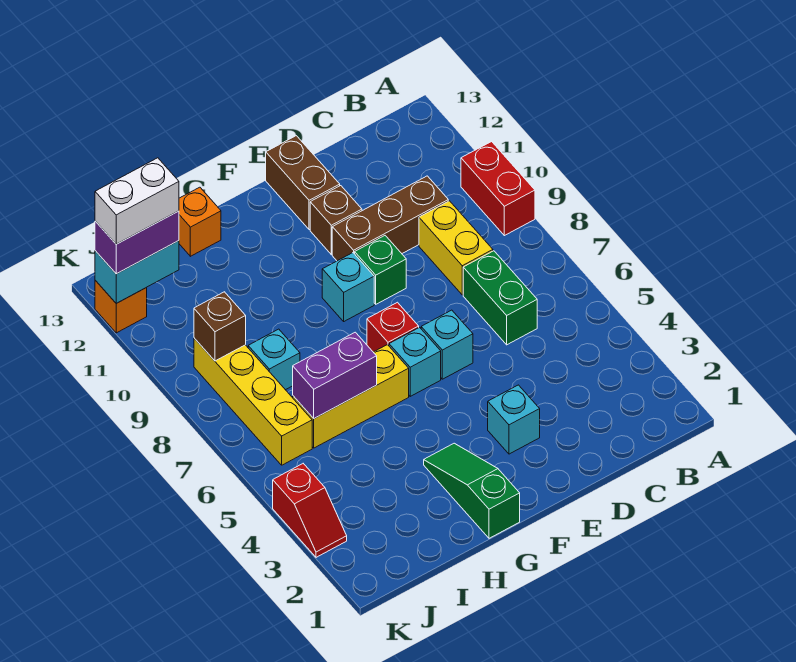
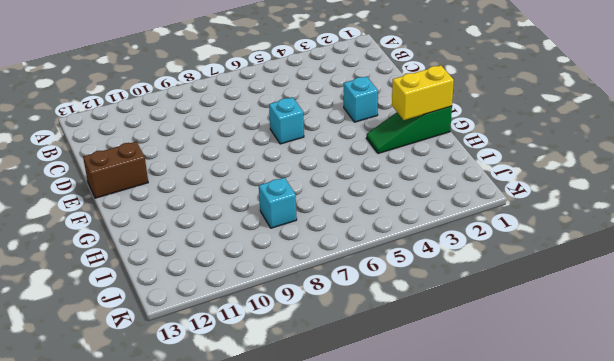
yellow brick G1:G2 level 2 -> yellow brick C8:C9 level 1
none -> red brick A9:A10 level 1
none -> green brick C6:C7 level 1
none -> brown brick C10:E10 level 1

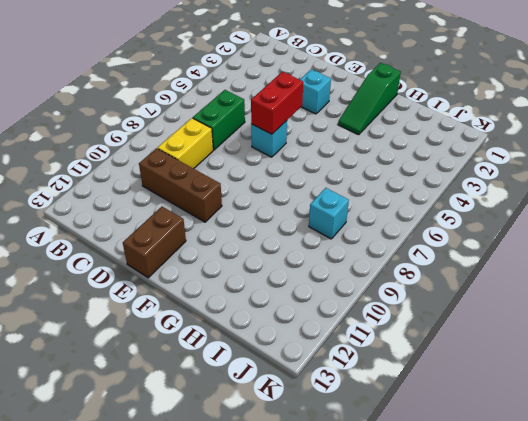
red brick E5:E6 level 2 -> red brick A9:A10 level 1
none -> green brick E9 level 1
none -> brown brick E11 level 1
none -> cyan brick F6 level 1

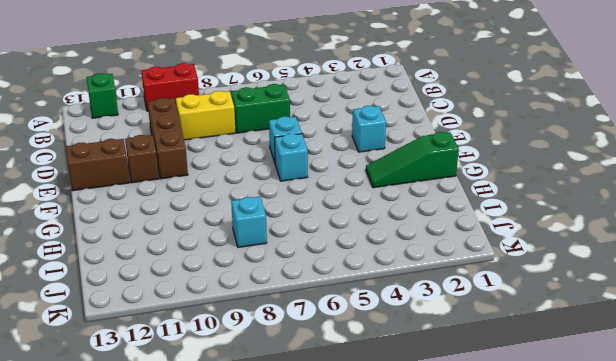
green brick A12 level 1 -> green brick E9 level 1
none -> red brick F7 level 1
none -> cyan brick F9 level 1
none -> yellow brick G6:I6 level 1

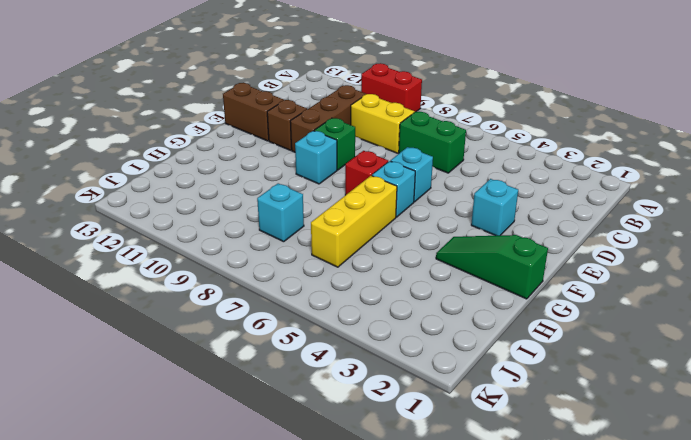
none -> orange brick H13 level 1
none -> yellow brick J6:J9 level 1
none -> red slope K3:K4 level 1 top 4

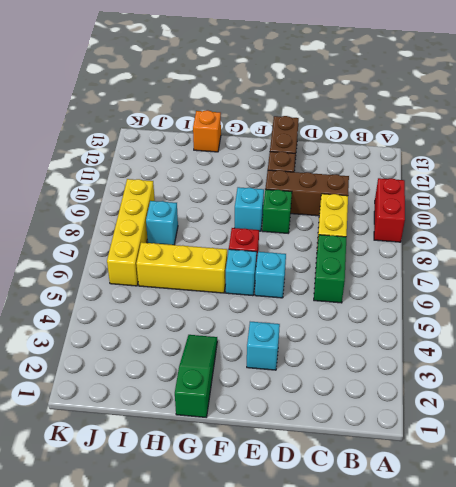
none -> red slope K3:K4 level 1 top 4
none -> orange brick K12 level 1
none -> purple brick H6:I6 level 2

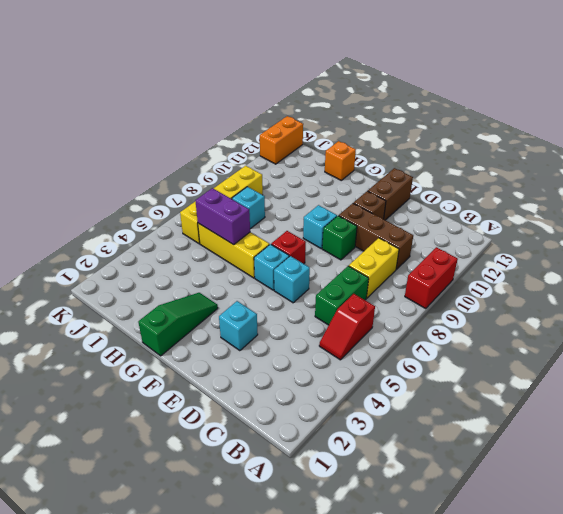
red slope B5:B6 level 1 top 6 -> red slope K3:K4 level 1 top 4
orange brick K12:K13 level 1 -> orange brick K12 level 1
none -> brown brick J9 level 2
none -> cyan brick J12:K12 level 2
none -> purple brick J12:K12 level 3

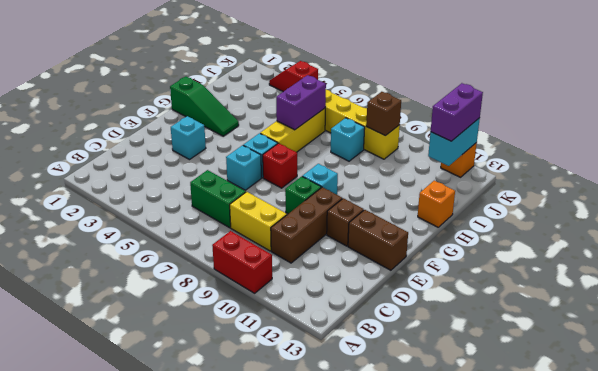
none -> white brick J12:K12 level 4

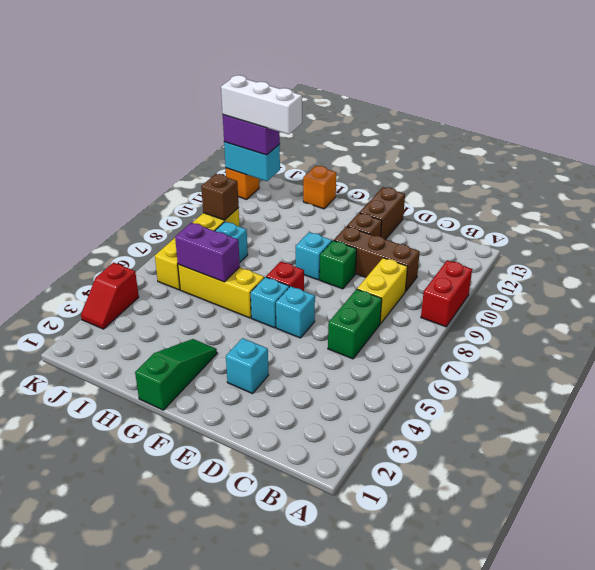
white brick I12:K12 level 4 -> white brick J12:K12 level 4

